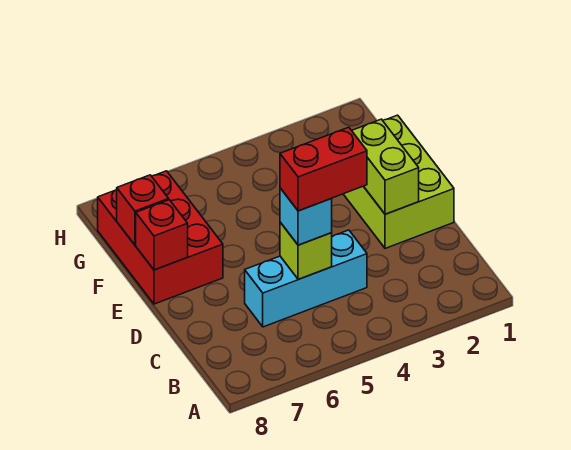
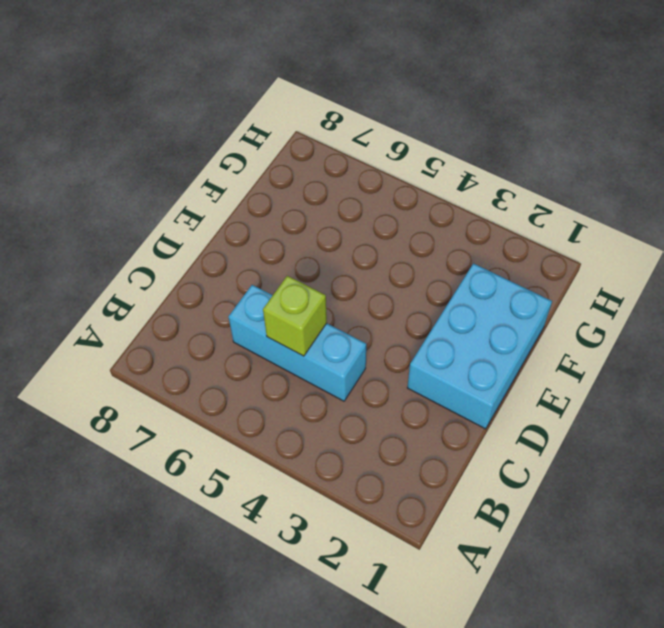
cyan brick D1:F2 level 1 -> lime brick D1:F2 level 1
none -> red brick E7:G8 level 1
none -> lime brick D2:E2 level 2

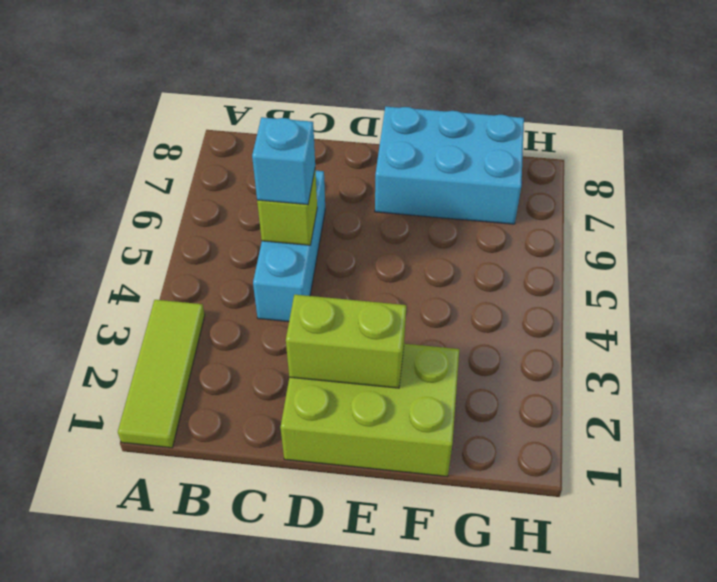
lime tile A1:A3 level 1 -> none
cyan brick E7:G8 level 1 -> red brick E7:G8 level 1
none -> red brick E8 level 2
none -> red brick F8 level 2

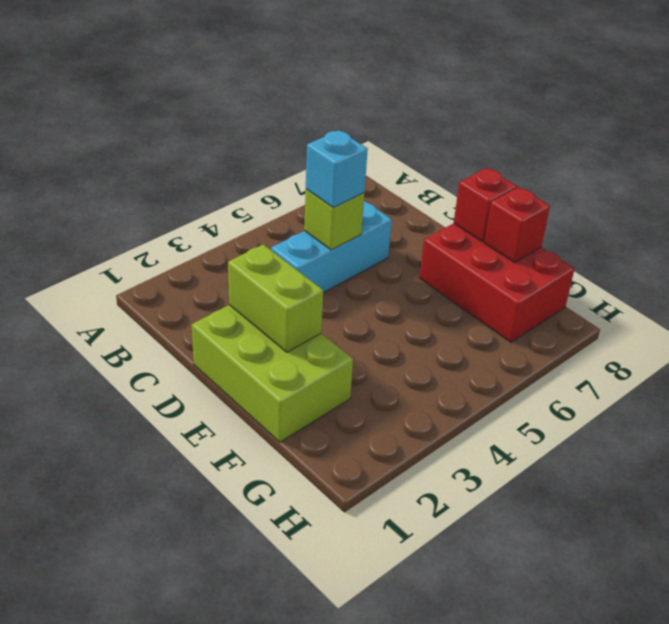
none -> red brick C4:C5 level 4

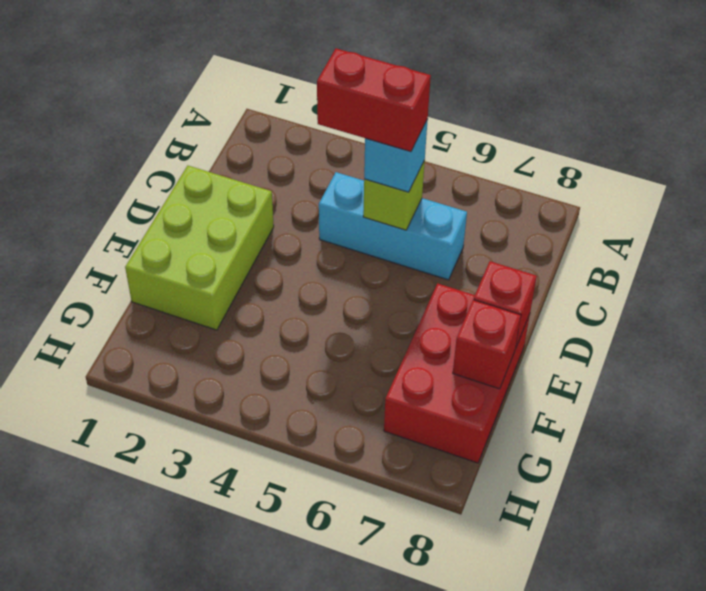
none -> lime brick D2:E2 level 2

